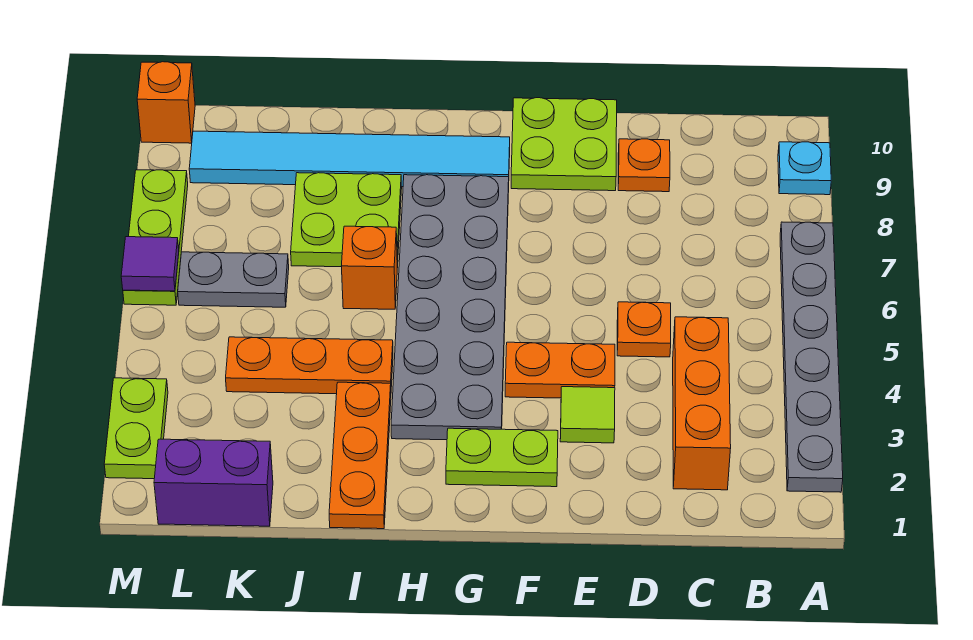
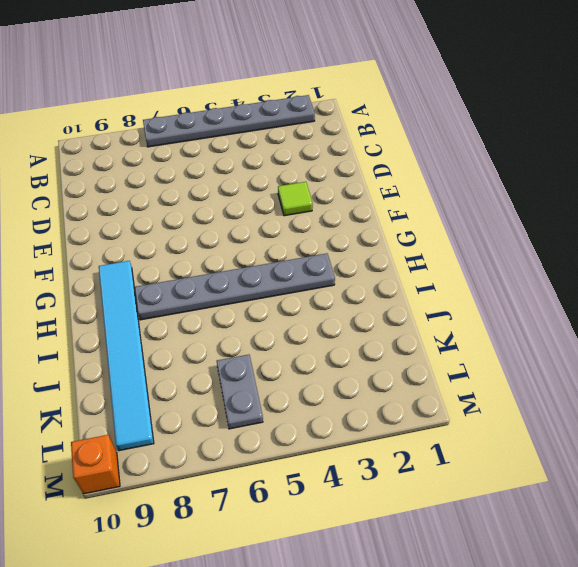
grey plate H3:H8 level 1 -> grey plate G3:H8 level 1
none -> cyan plate A9 level 1
none -> orange brick C2:C4 level 1
none -> orange plate D5 level 1

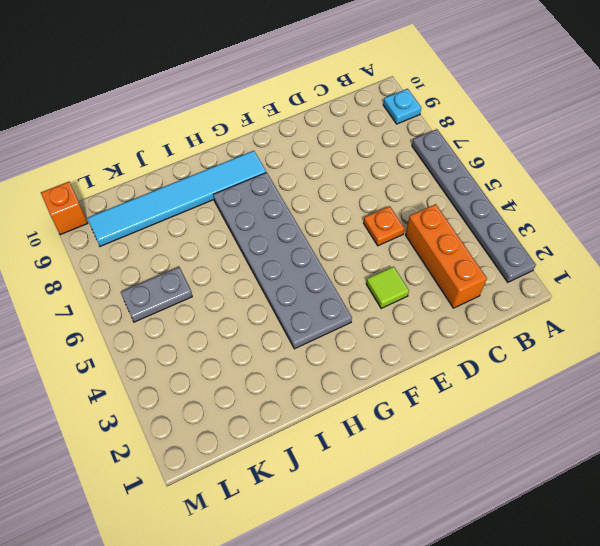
none -> orange plate D9 level 1
none -> orange plate E4:F4 level 1
none -> lime plate E9:F10 level 1

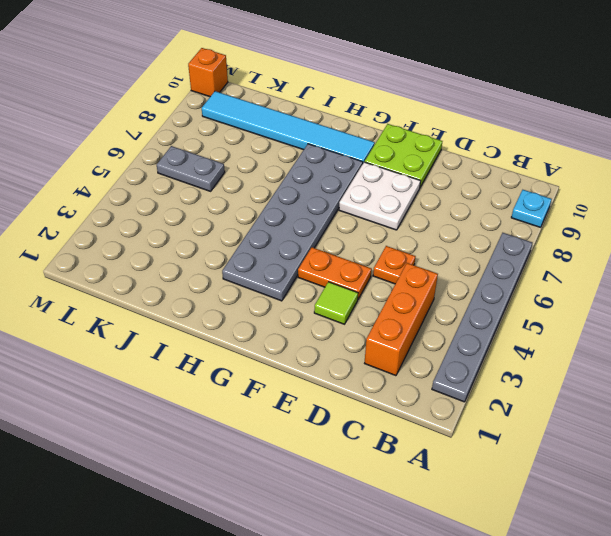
white plate E7:F8 level 1 -> none
none -> orange plate D9 level 1
none -> lime plate F2:G2 level 1
none -> orange plate I1:I3 level 1

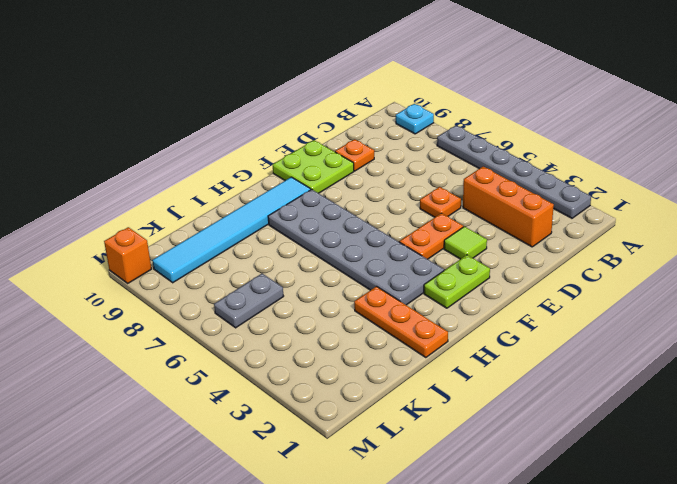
none -> orange plate I4:K4 level 1
none -> orange brick I6 level 1
none -> lime plate I7:J8 level 1

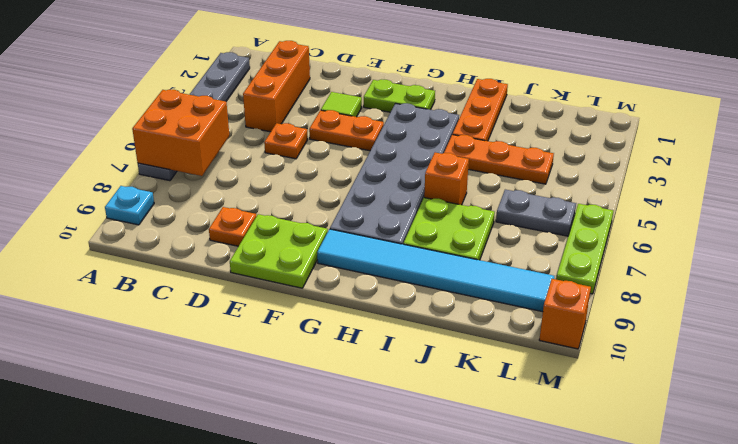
orange brick A6:B7 level 2 -> none
none -> purple brick K1:L1 level 1
none -> lime plate M2:M3 level 1
none -> purple tile M6 level 2

